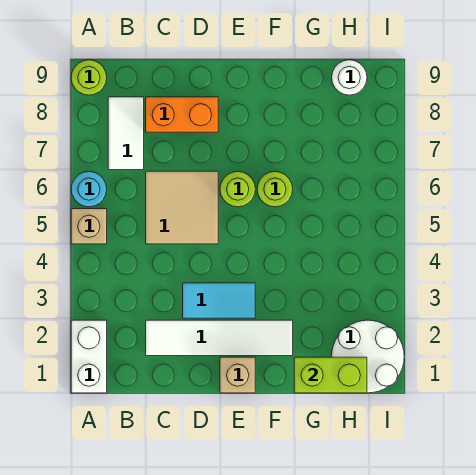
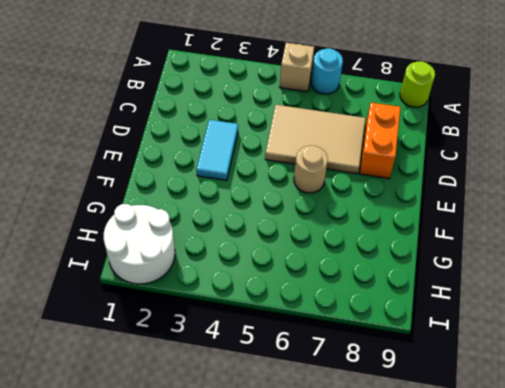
tan tile C5:D7 level 1 -> tan tile C5:D6 level 1
tan round brick E6 level 1 -> lime round brick E6 level 1
none -> white brick A1:A2 level 1
none -> white tile B7:B8 level 1
none -> white tile C2:F2 level 1

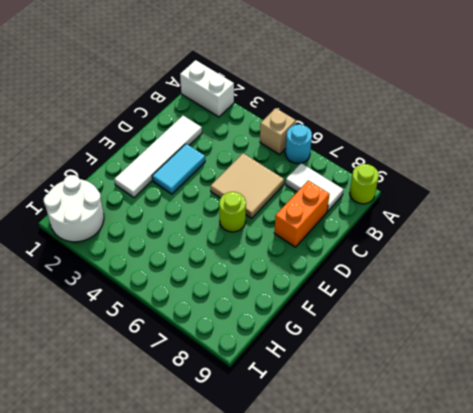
none -> tan brick E1 level 1
none -> lime round brick F6 level 1
none -> white round brick H9 level 1

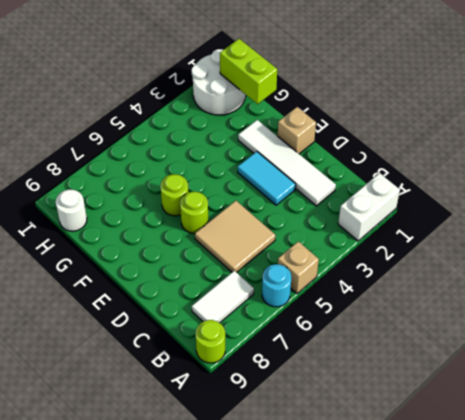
none -> orange brick C8:D8 level 1

